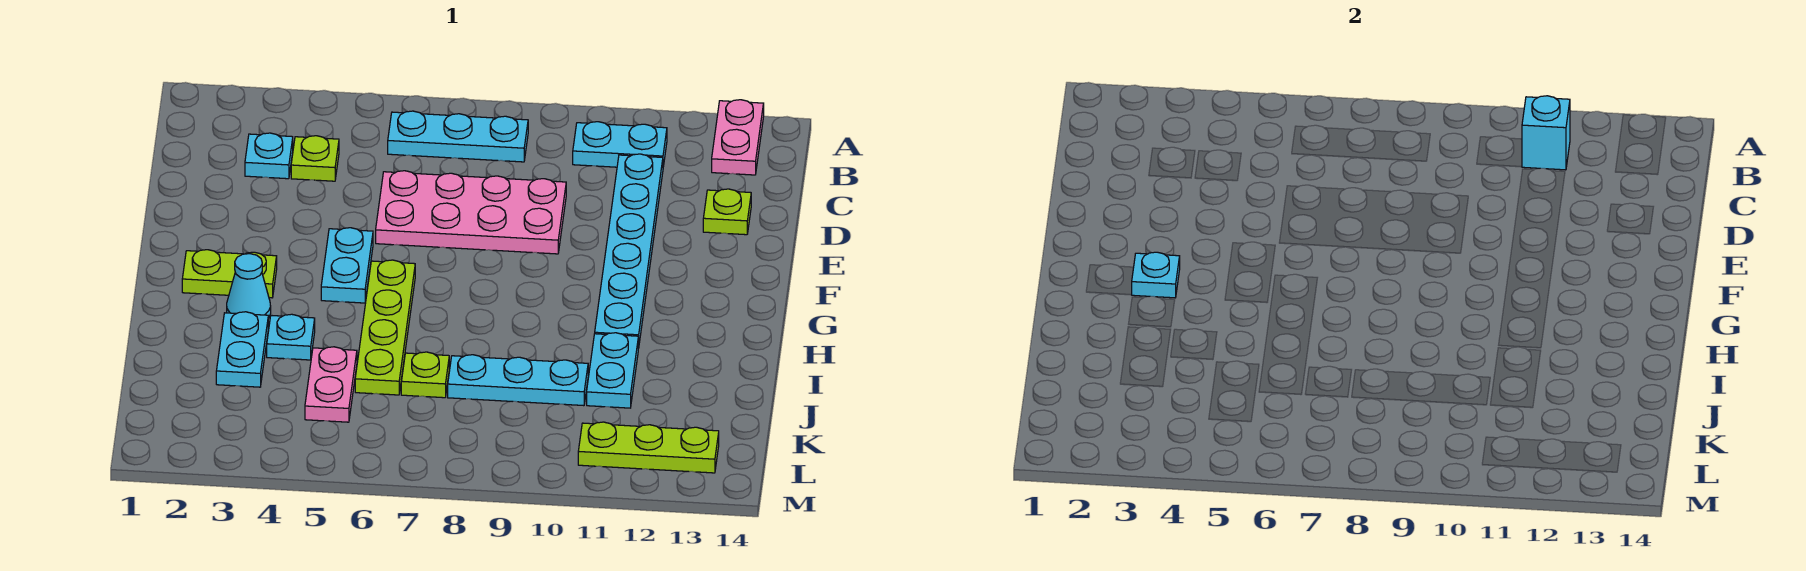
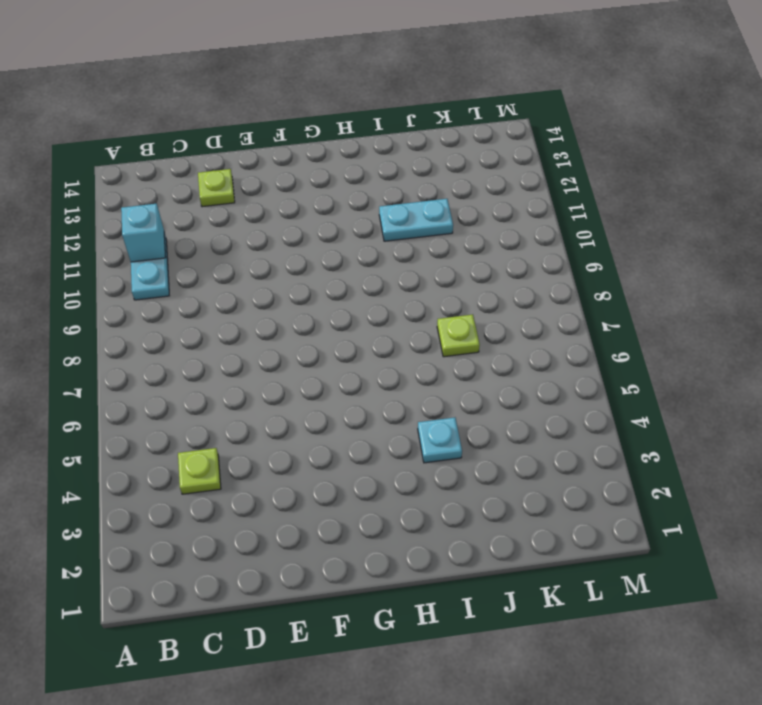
none -> pink plate A13:B13 level 1
none -> cyan plate B6:B8 level 1
none -> cyan plate C3 level 1

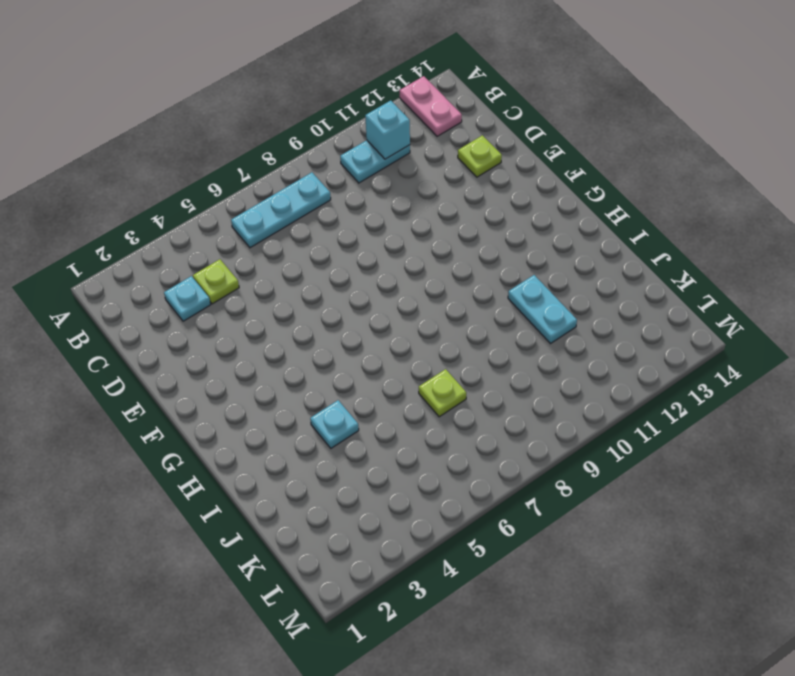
none -> cyan plate C11:H11 level 1
none -> pink plate D6:E9 level 1
none -> cyan plate F5:G5 level 1

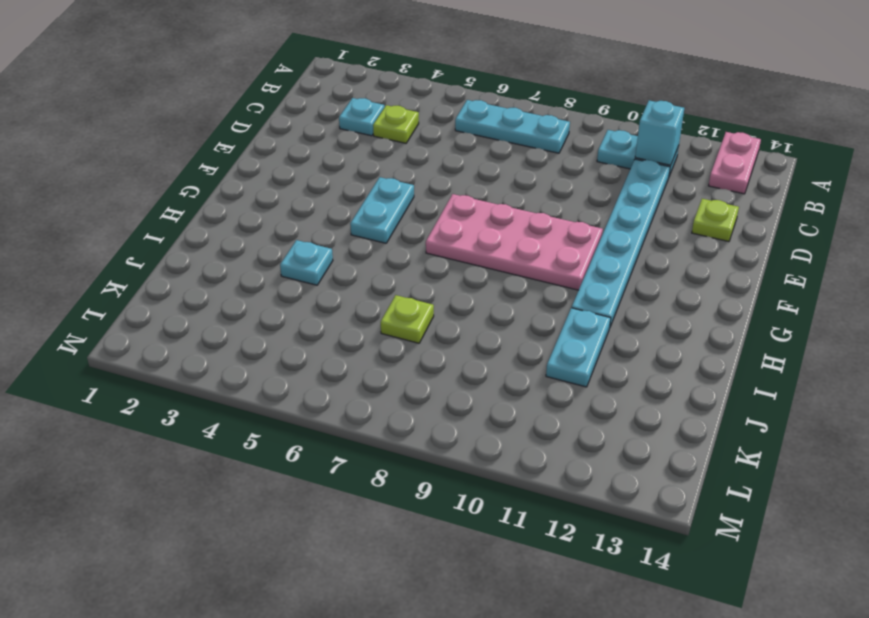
pink plate F7:G10 level 1 -> pink plate D6:E9 level 1
none -> lime plate G2:G3 level 1
none -> lime plate G6:J6 level 1
none -> cyan cone H3 level 1

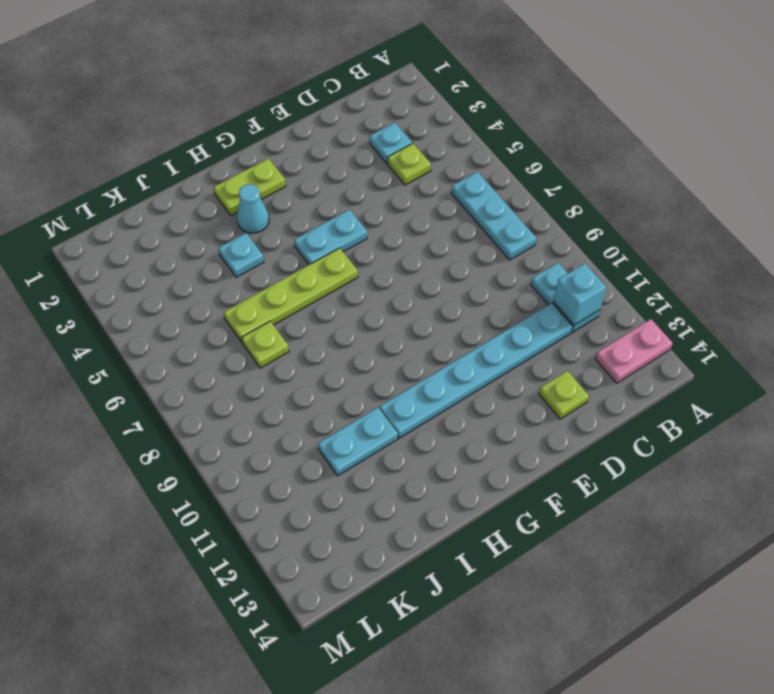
lime plate G2:H2 level 1 -> lime plate G2:G3 level 1
none -> pink plate D6:E9 level 1
none -> cyan plate I3:J3 level 1
none -> pink plate J5:K5 level 1

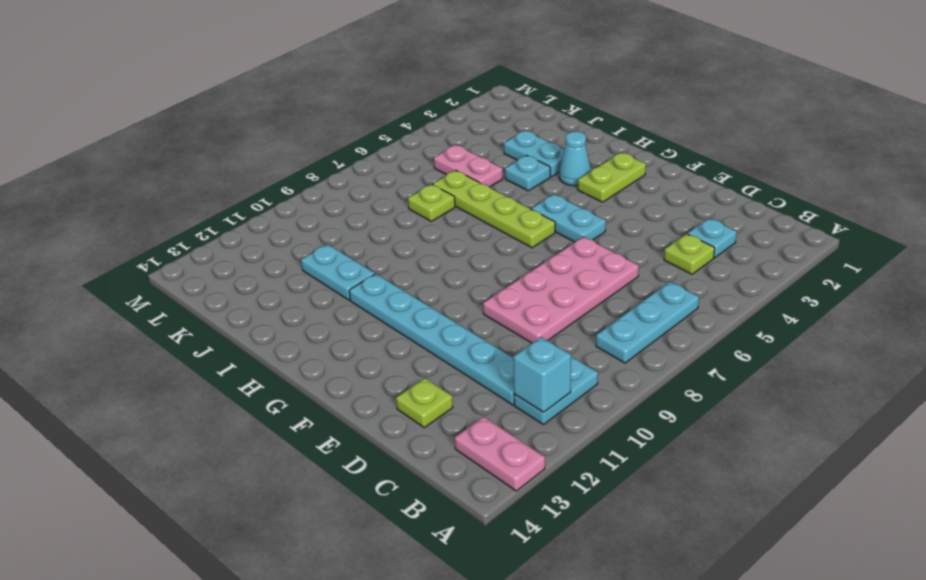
none -> cyan plate J8:J10 level 1
none -> lime plate L11:L13 level 1
none -> cyan plate G3 level 2

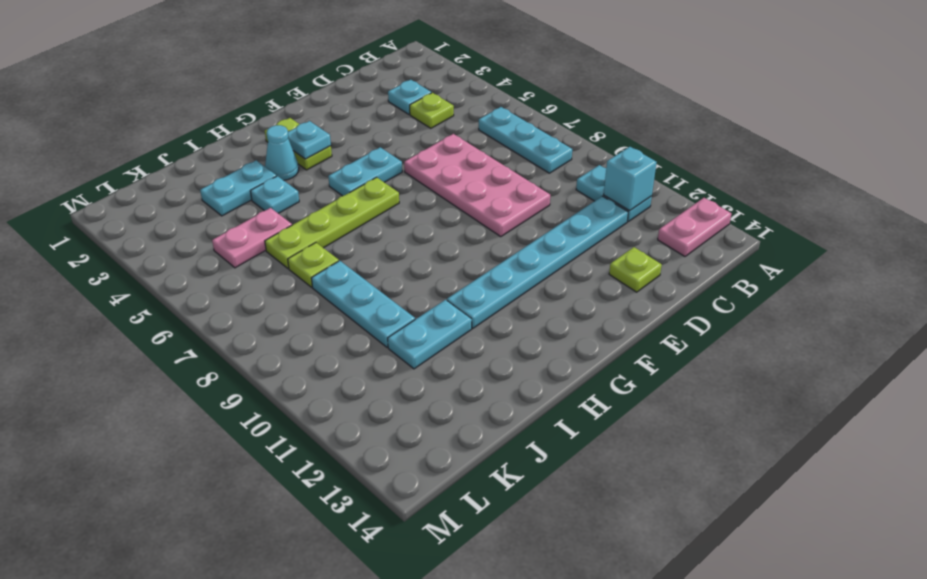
none -> lime plate L11:L13 level 1

